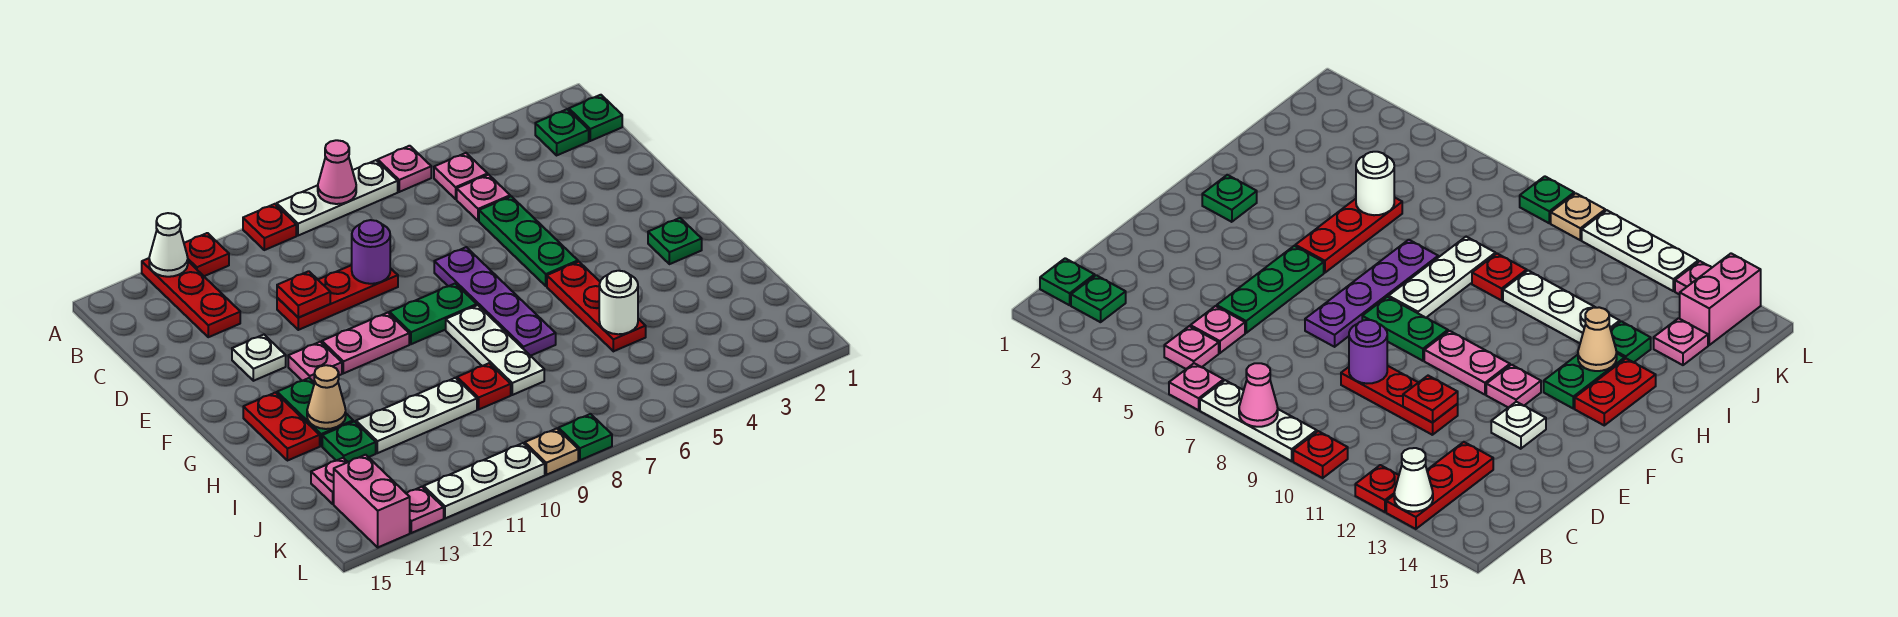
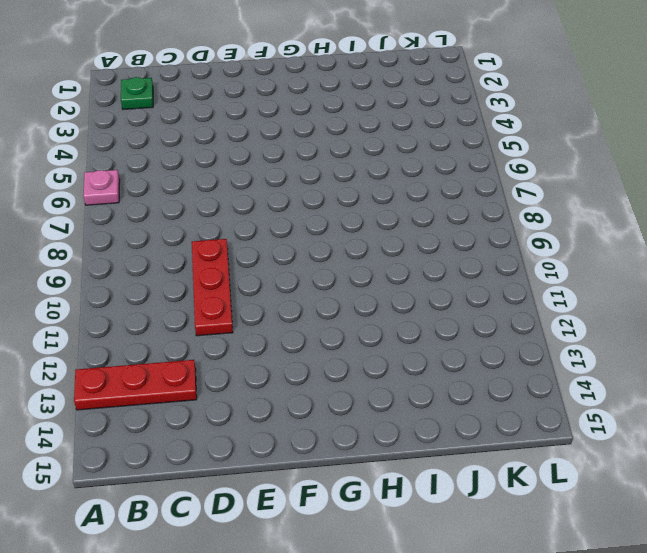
none -> white plate A7:A9 level 1
none -> red plate A10 level 1
none -> red plate A12 level 1
none -> green plate B1 level 1

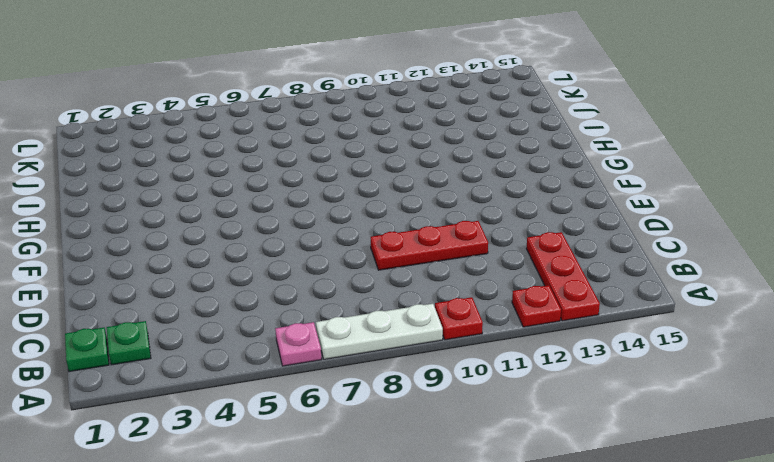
none -> pink plate B5 level 1
none -> pink plate C5 level 1
none -> green plate D5:F5 level 1
none -> purple plate E7:H7 level 1

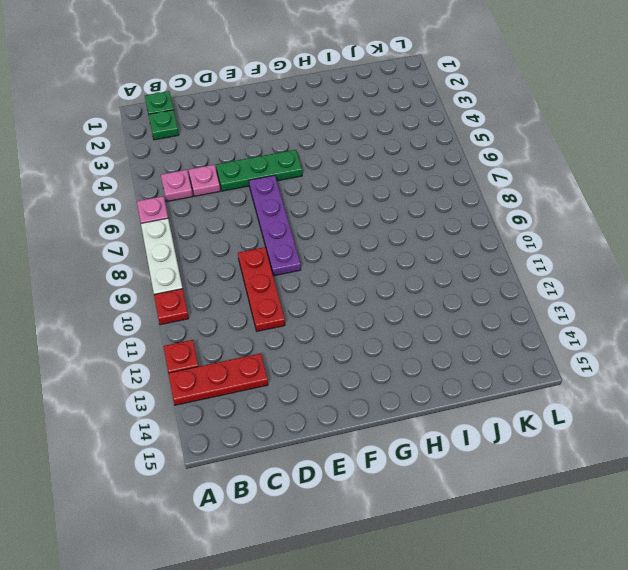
purple plate E6:E9 level 1 -> purple plate E7:H7 level 1
none -> white plate E13 level 1
none -> green plate F8:F9 level 1
none -> pink plate F10:F11 level 1
none -> pink plate F12 level 1

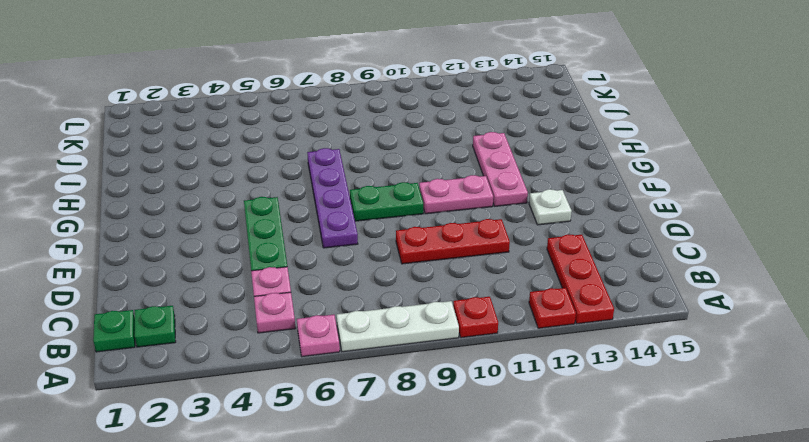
pink plate F12:H12 level 1 -> pink plate F12 level 1
none -> green plate G2 level 1
none -> red plate G5:I5 level 1
none -> white plate G8:I8 level 1
none -> green plate G13:H13 level 1

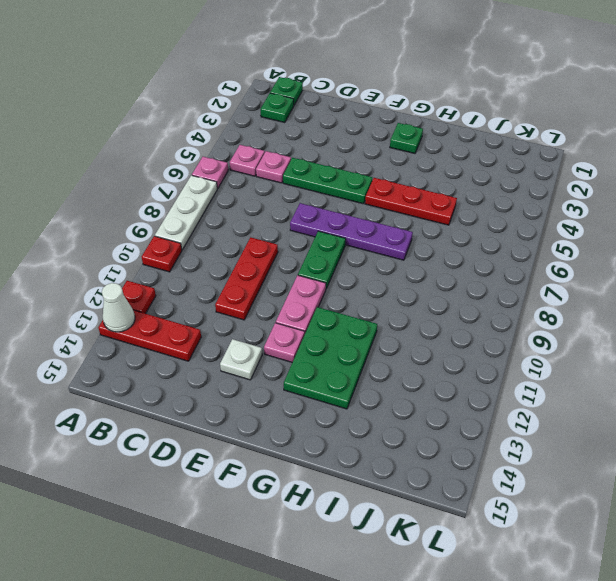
green plate G11:H13 level 1 -> green plate G13:H13 level 1
none -> white plate G8:I8 level 1
none -> red plate G14:H14 level 1
none -> red plate I9 level 1
none -> white plate I10:I12 level 1

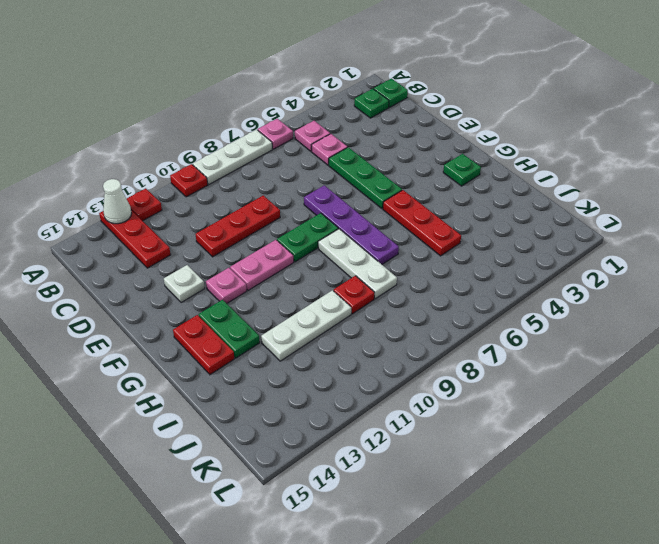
none -> green plate I13 level 1
none -> pink plate J14 level 1
none -> pink brick K14:L14 level 1
none -> green plate L8 level 1

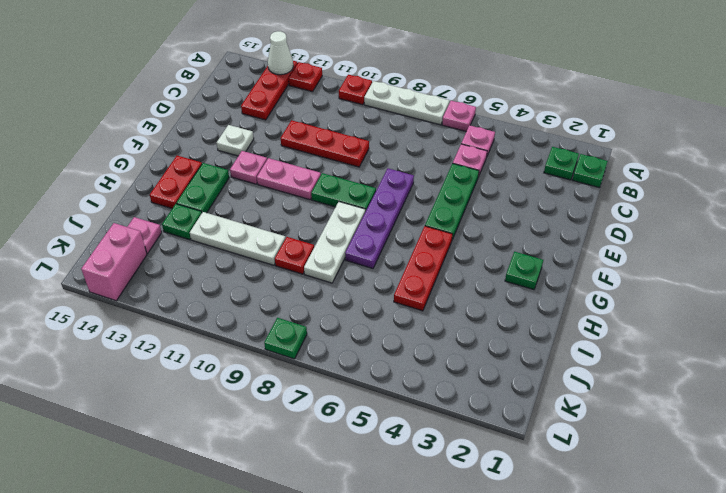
none -> tan plate L9 level 1
none -> white plate L10:L12 level 1
none -> pink plate L13 level 1
none -> pink cone A8 level 2

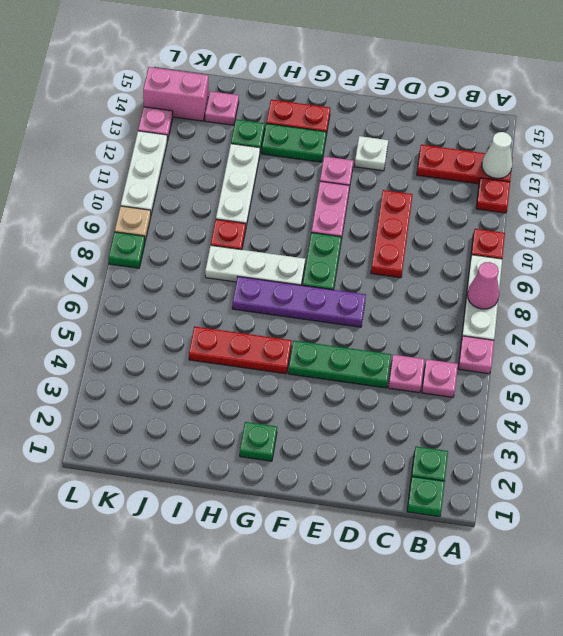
none -> purple round brick D9 level 2
none -> red plate D11 level 2
none -> tan cone H13 level 2
none -> white round brick I5 level 2

